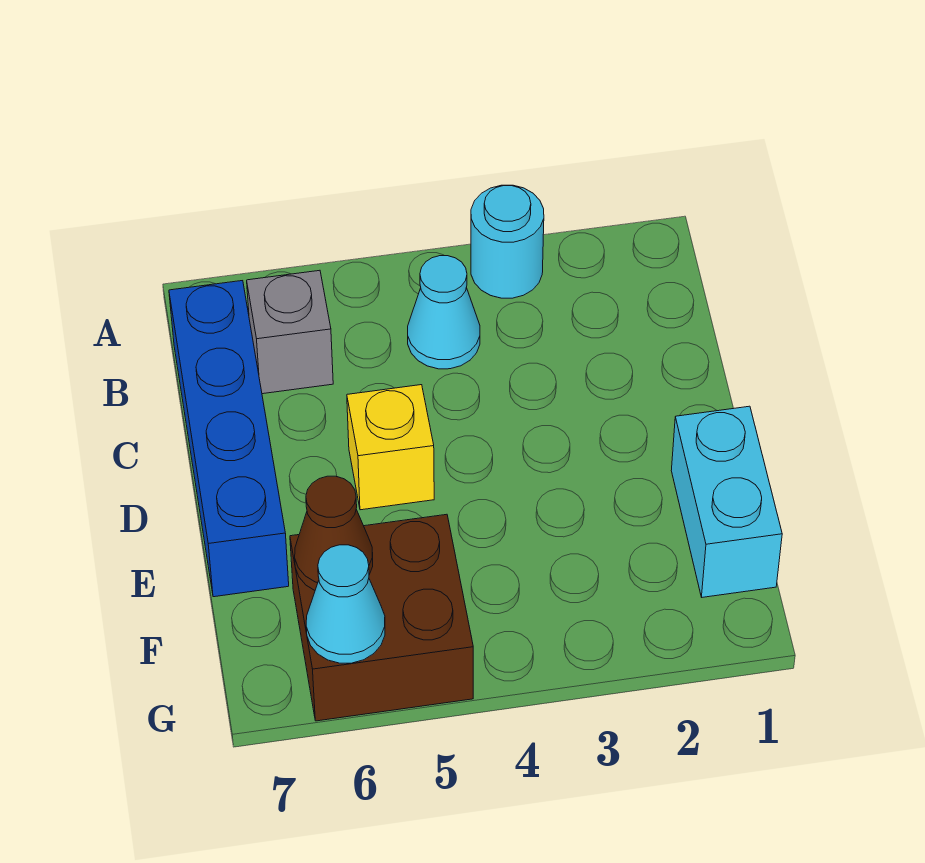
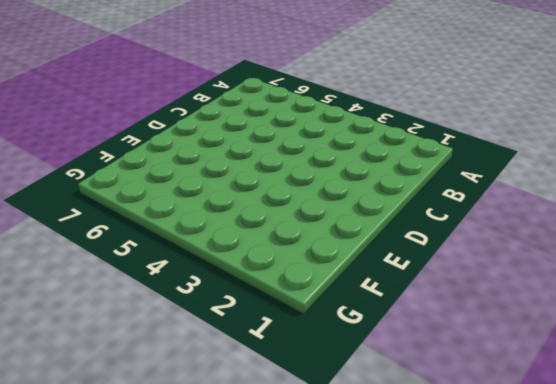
none -> cyan round brick A3 level 1
none -> cyan cone B4 level 1

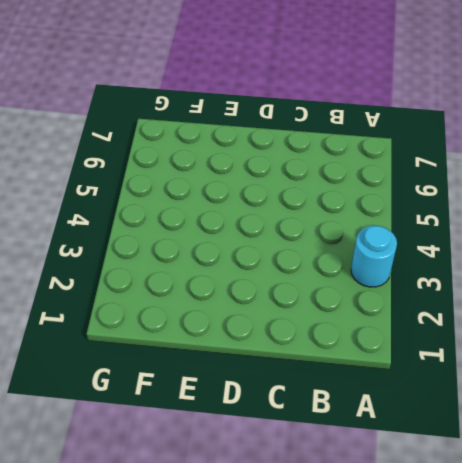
none -> cyan cone B4 level 1
none -> grey brick B6 level 1

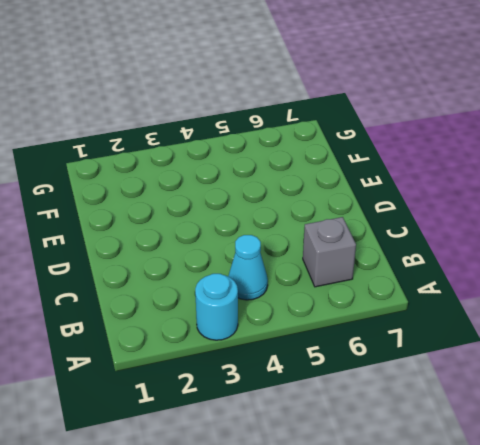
none -> blue brick B7:E7 level 1
none -> yellow brick D5 level 1

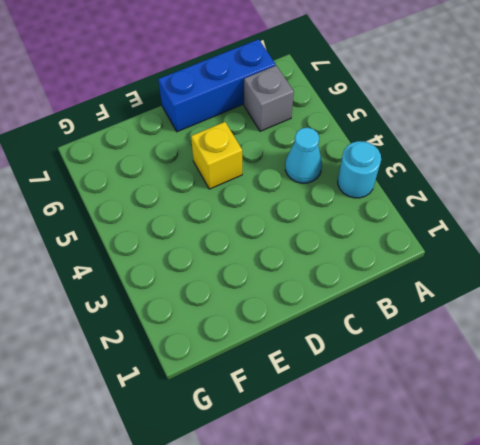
blue brick B7:D7 level 1 -> blue brick B7:E7 level 1
none -> cyan brick E1:F1 level 1
none -> brown brick F5:G6 level 1

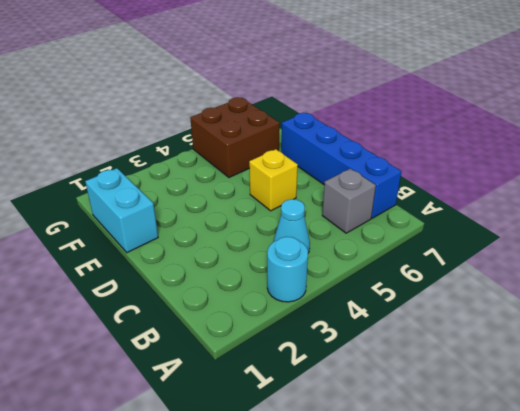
none -> brown cone F6 level 2
none -> cyan cone G6 level 2

